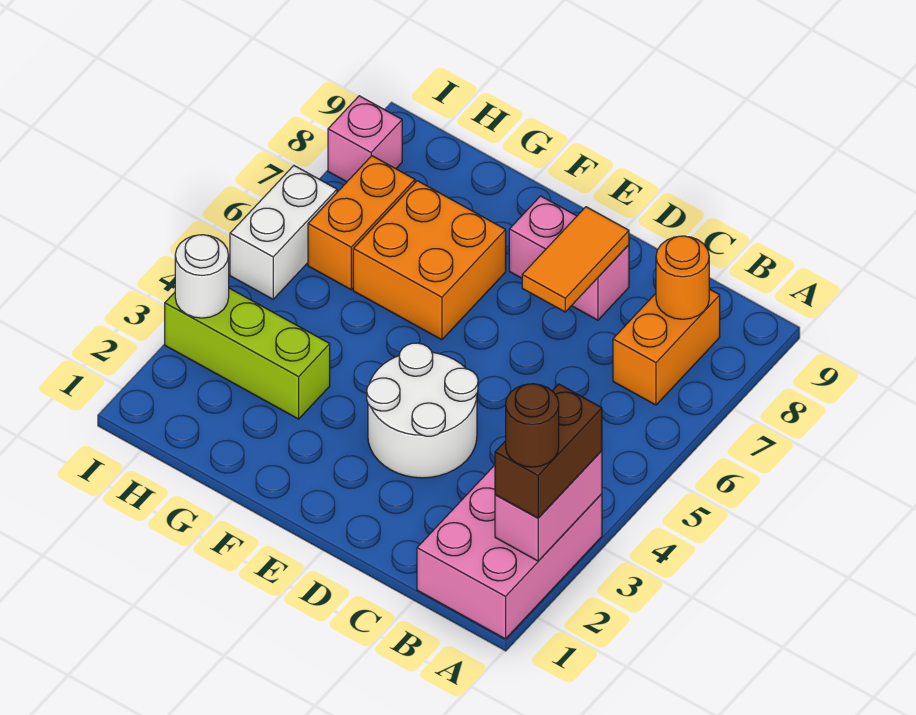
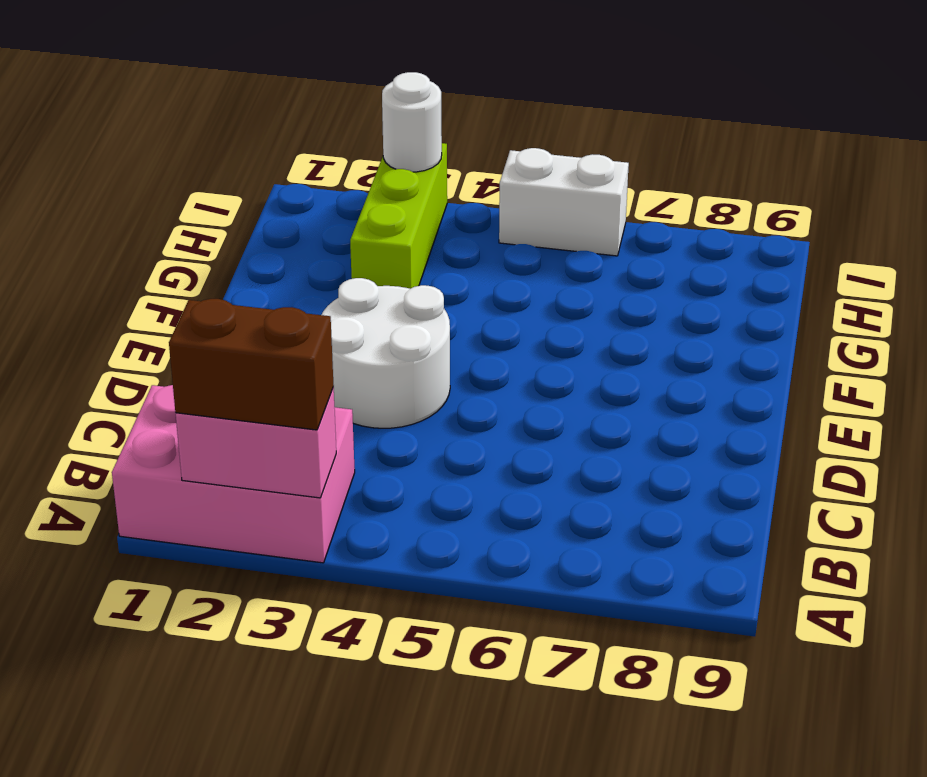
none -> orange brick B7:B8 level 1
none -> pink brick D8:E8 level 1
none -> orange brick F6:G7 level 1

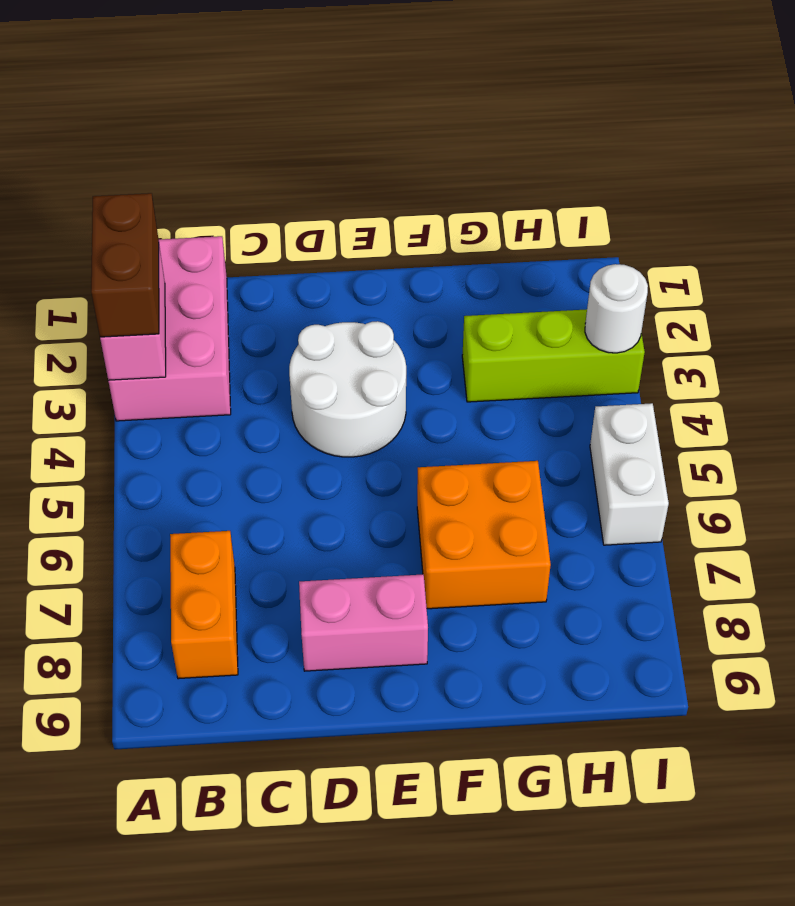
none -> orange brick H6:H7 level 1
none -> pink brick I8 level 1
none -> orange round brick B8 level 2

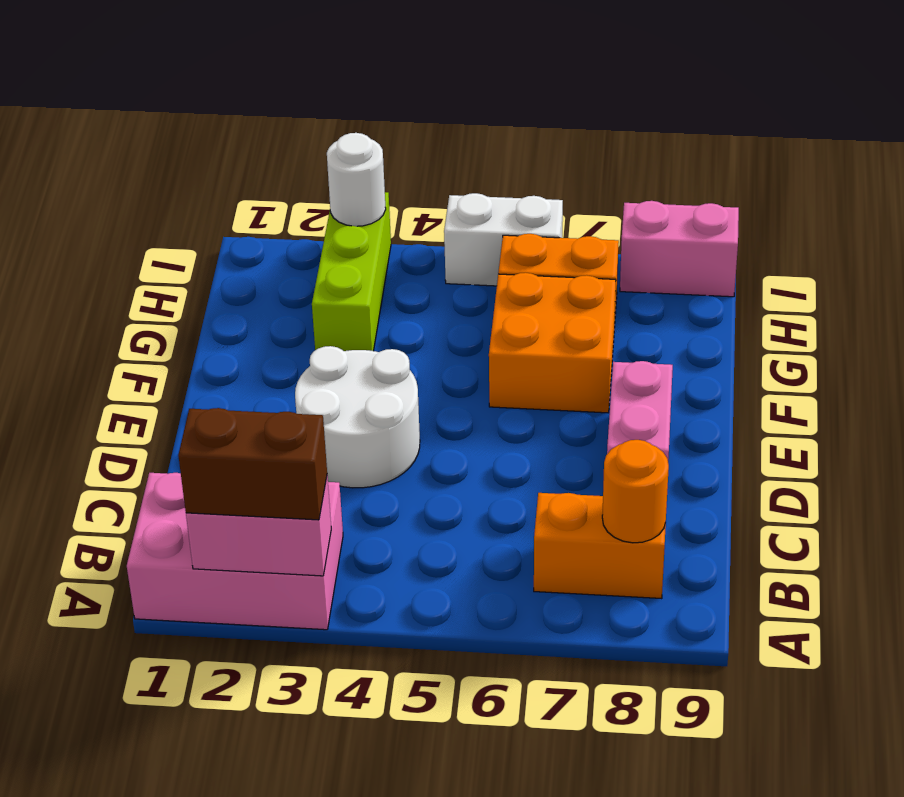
pink brick I8:I9 level 1 -> pink brick I8 level 1
none -> orange tile D7:D8 level 2
none -> brown round brick A2 level 4

